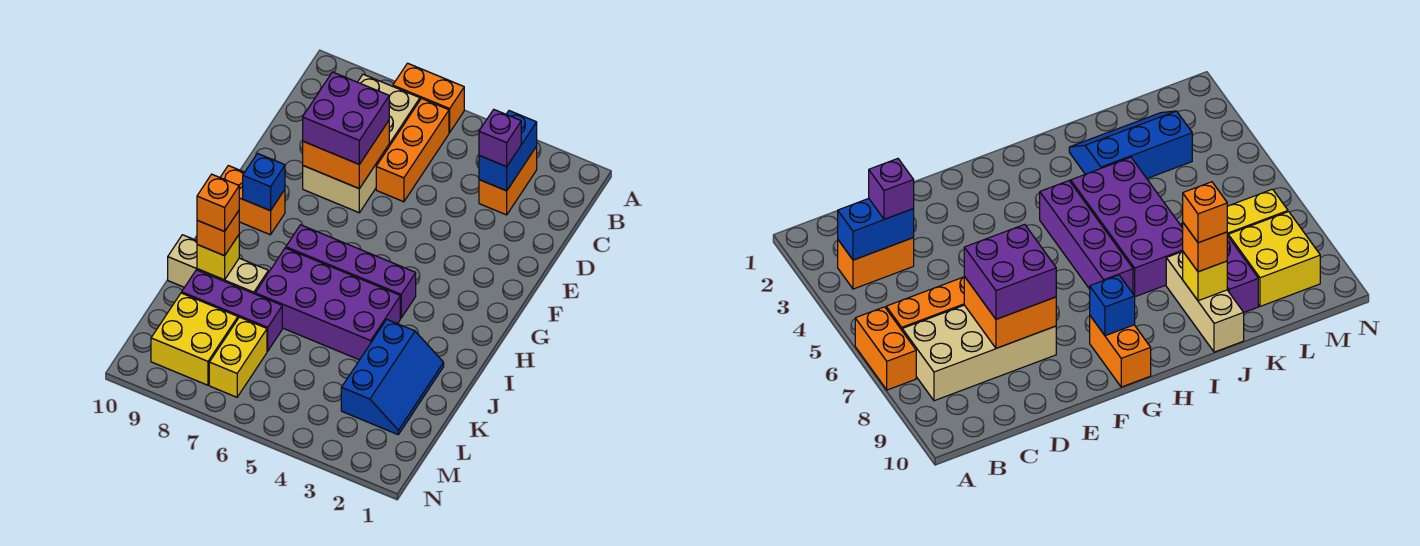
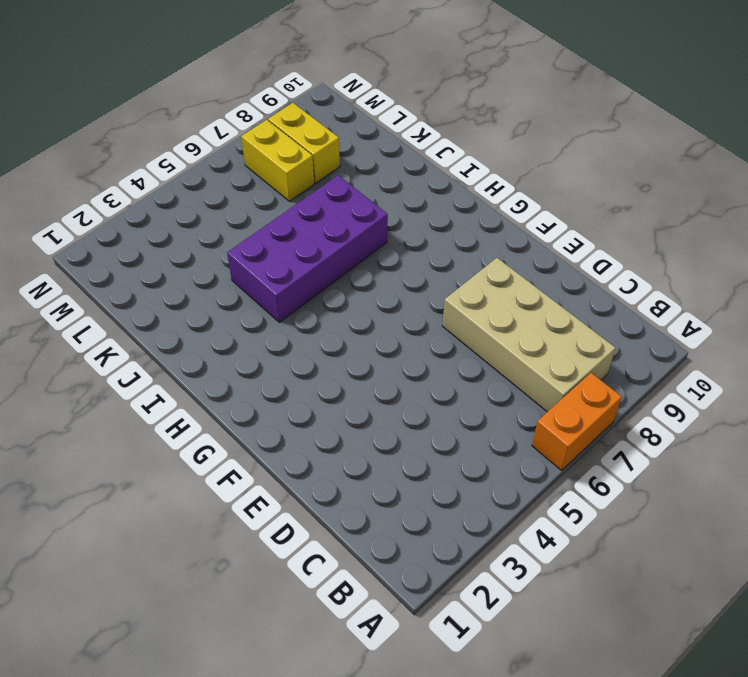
yellow brick L8:M8 level 1 -> yellow brick L8:M9 level 1
none -> orange brick B3:C3 level 1
none -> orange brick B6:D6 level 1
none -> orange brick G9:G10 level 1

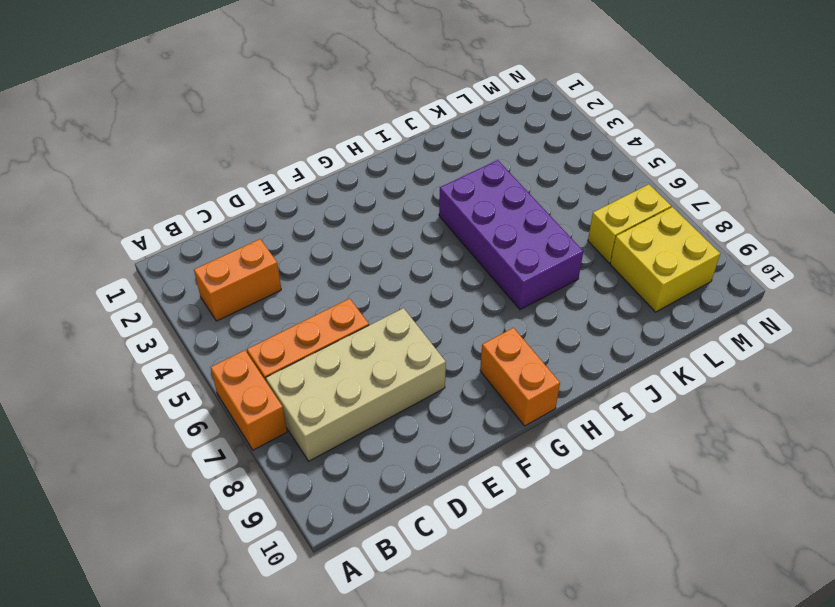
none -> purple brick H4:H7 level 1
none -> blue slope J2:L3 level 1 top 3
none -> tan brick J8:J10 level 1

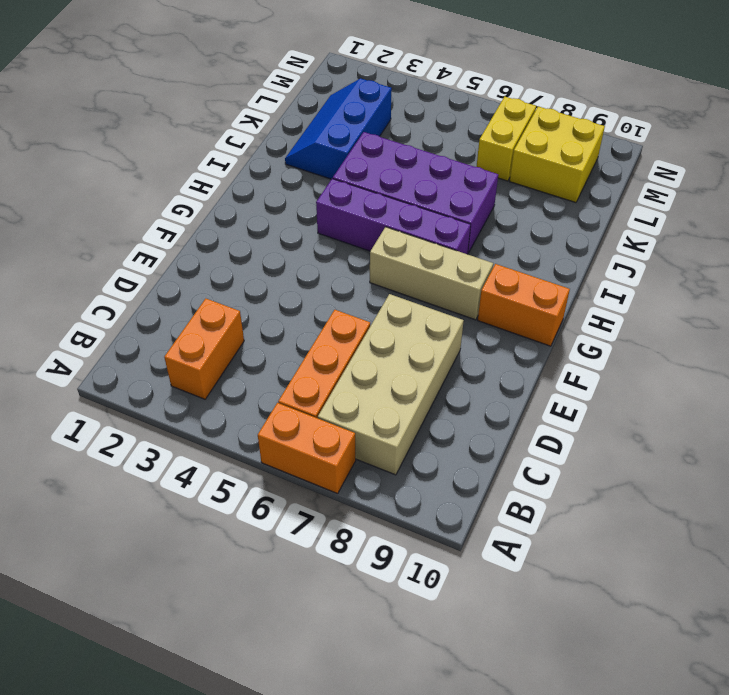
tan brick G6:G8 level 1 -> tan brick J8:J10 level 1
none -> purple brick K7:K9 level 1
none -> blue brick B3:C3 level 2
none -> orange brick D7:E8 level 2

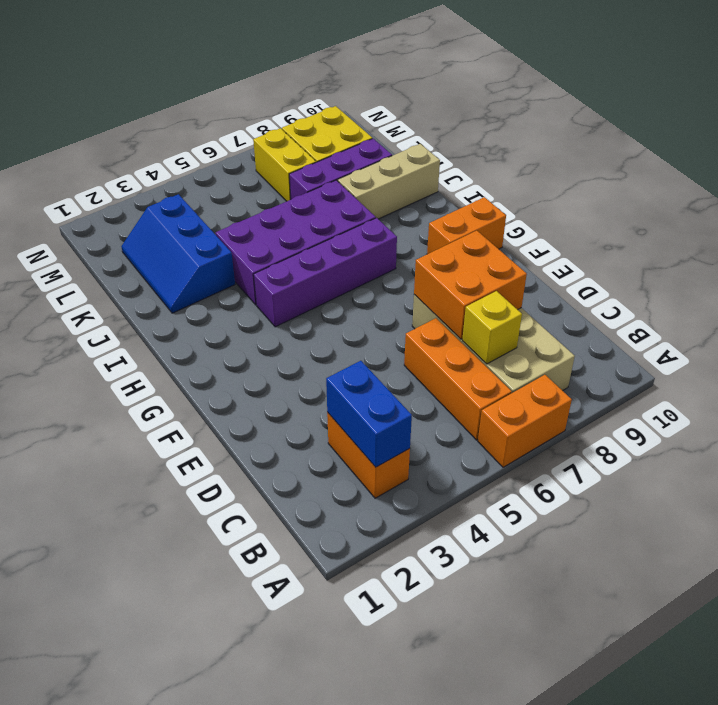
yellow brick C7 level 2 -> yellow brick J9 level 2
none -> blue brick G9 level 2
none -> purple brick C3 level 3
none -> purple brick D7:E8 level 3

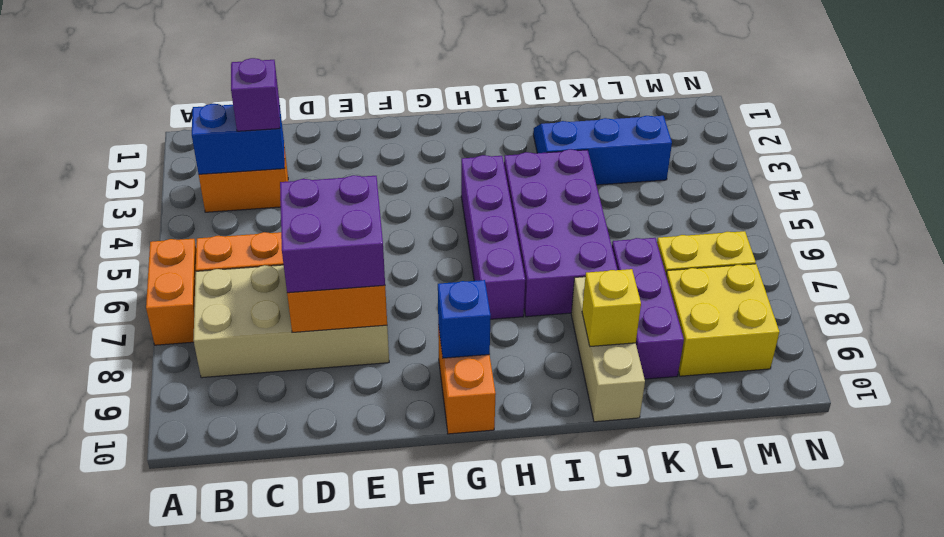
none -> orange brick J9 level 3
none -> orange brick J9 level 4

